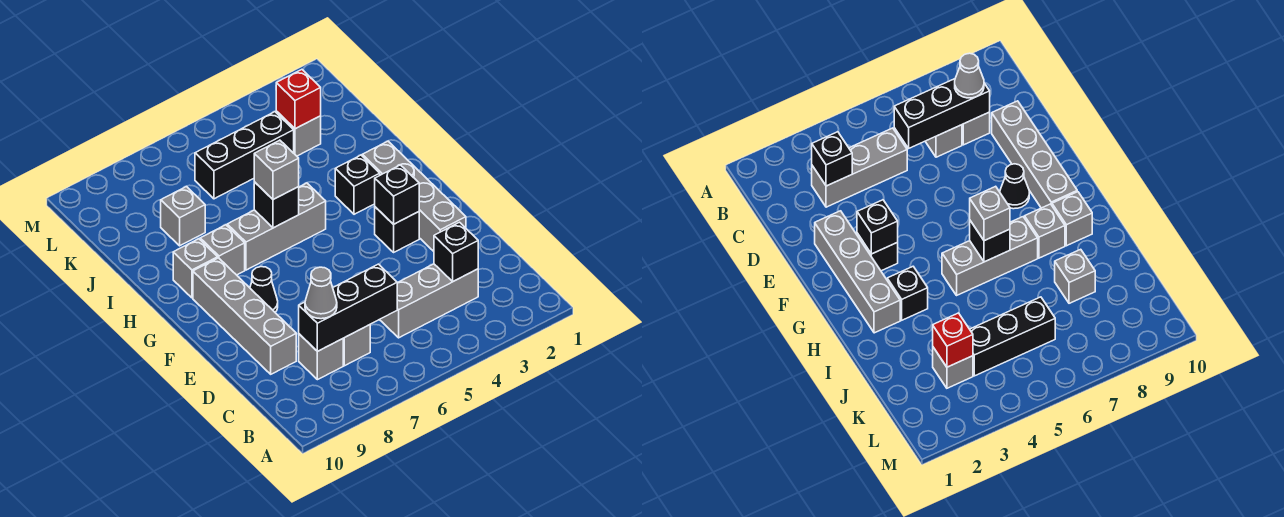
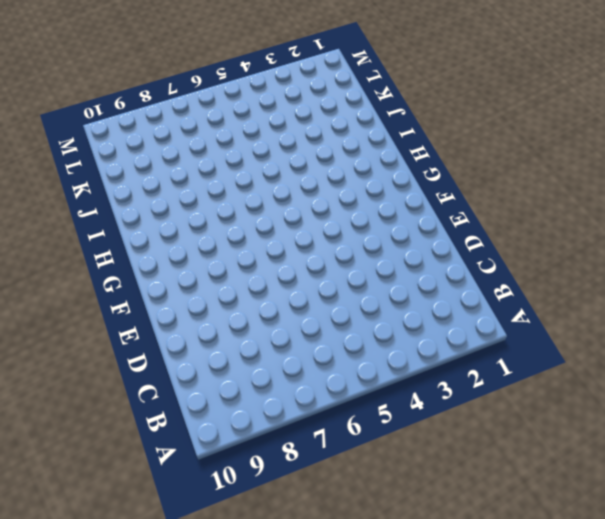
none -> grey brick C3:C5 level 1
none -> grey brick C7 level 1
none -> grey brick C8 level 1

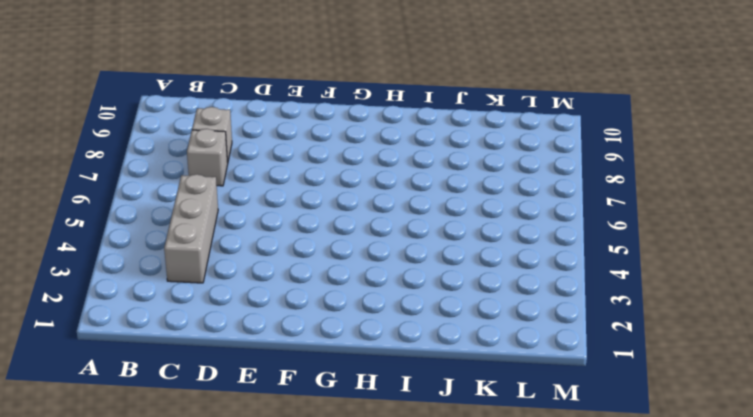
none -> grey brick D9:G9 level 1
none -> grey brick E2:H2 level 1
none -> black brick F3 level 1

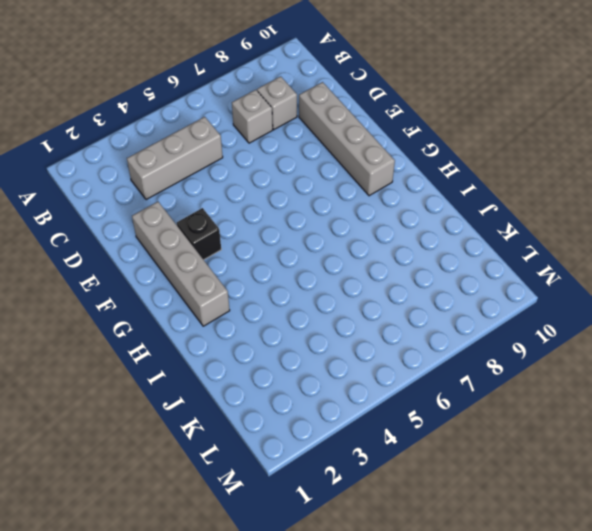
none -> black cone F8 level 1
none -> black brick H3 level 1
none -> grey brick H5:H7 level 1

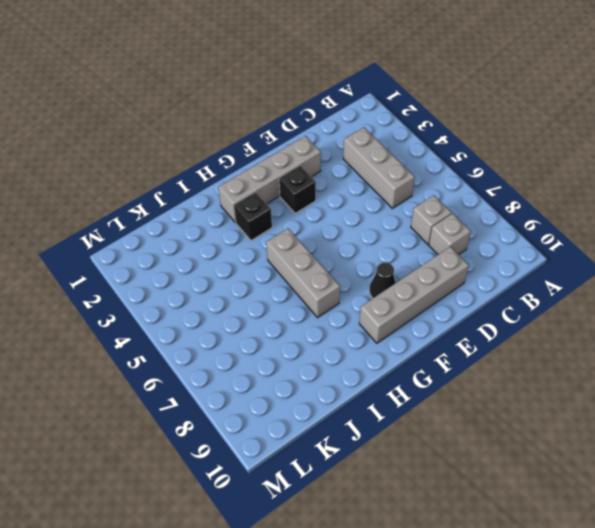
none -> grey brick H8 level 1
none -> grey brick H9 level 1
none -> grey brick J8 level 1

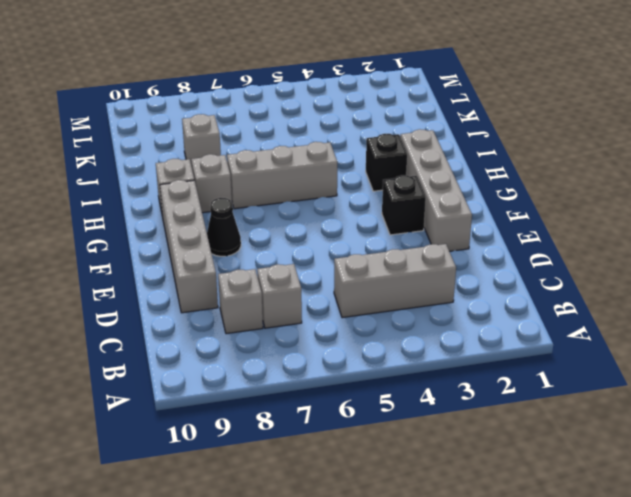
none -> grey brick K3 level 1
none -> black brick K4:K6 level 1
none -> black brick C3 level 2

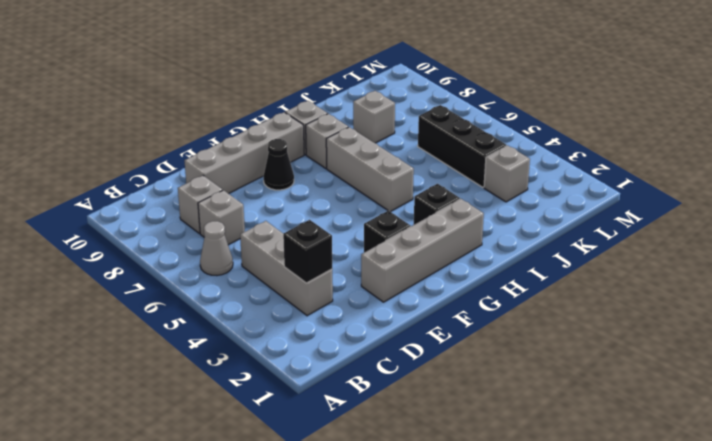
grey cone B6 level 1 -> grey cone C8 level 3
none -> black brick C6:C8 level 2
none -> black brick F3 level 2
none -> black brick H6 level 2

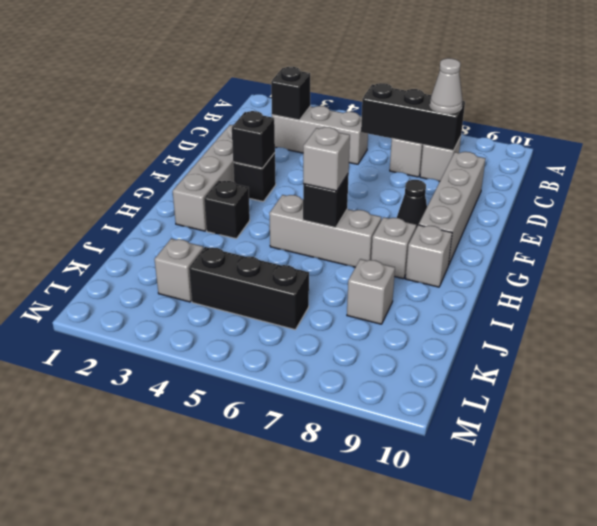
none -> red brick K3 level 2

